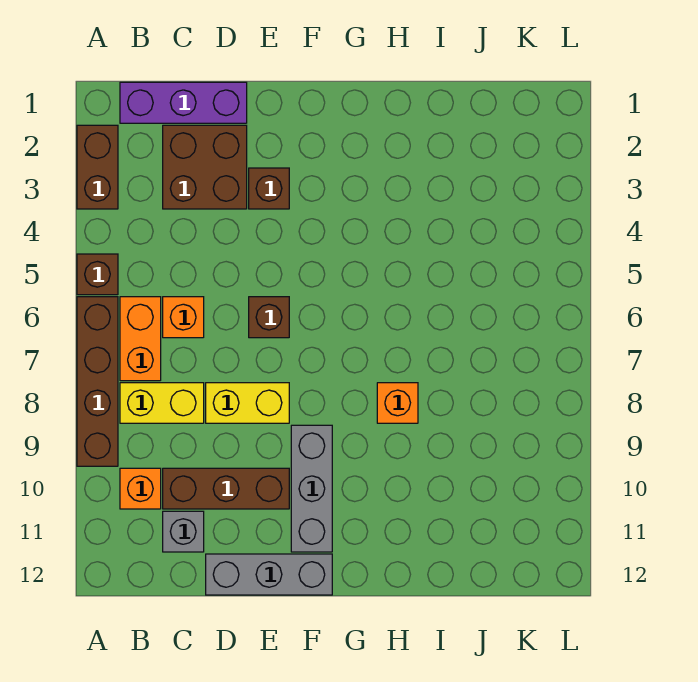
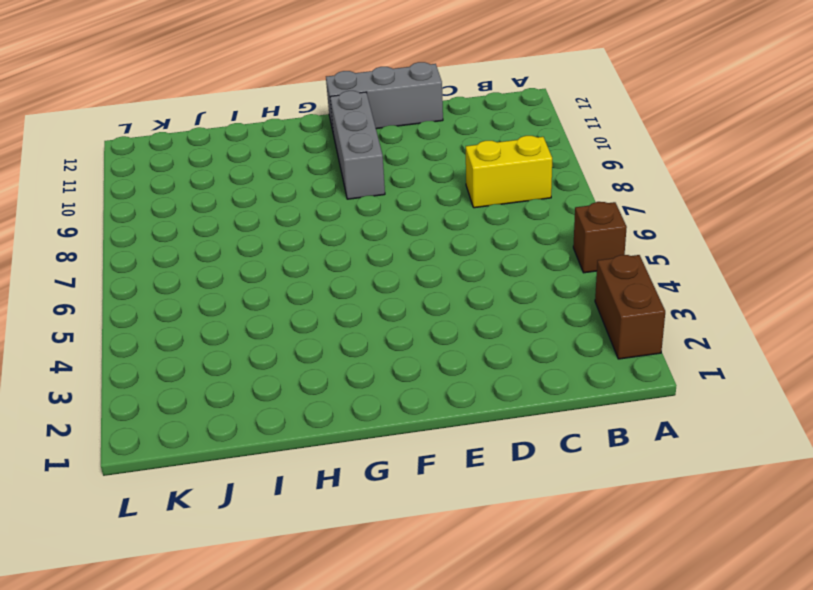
none -> brown brick A6:A9 level 1
none -> purple brick B1:D1 level 1
none -> orange brick B6:B7 level 1

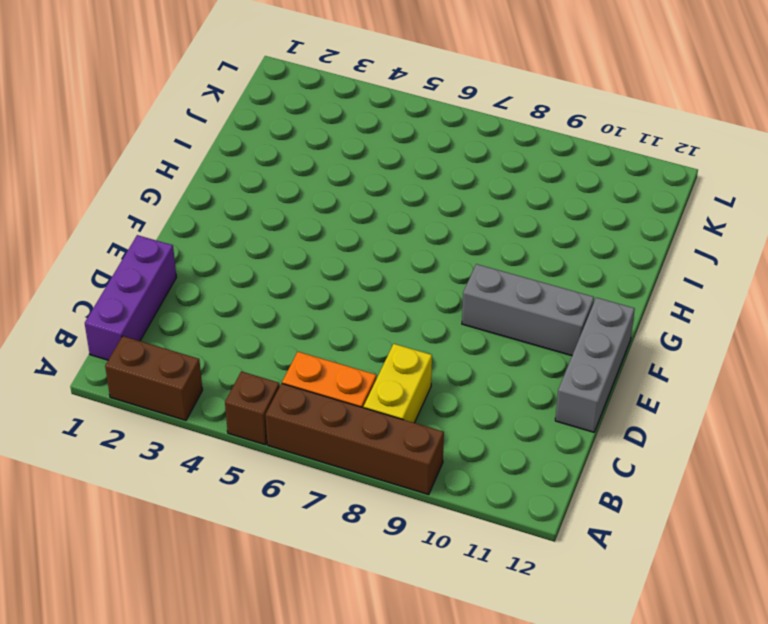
none -> orange brick B10 level 1
none -> brown brick C2:D3 level 1
none -> orange brick C6 level 1

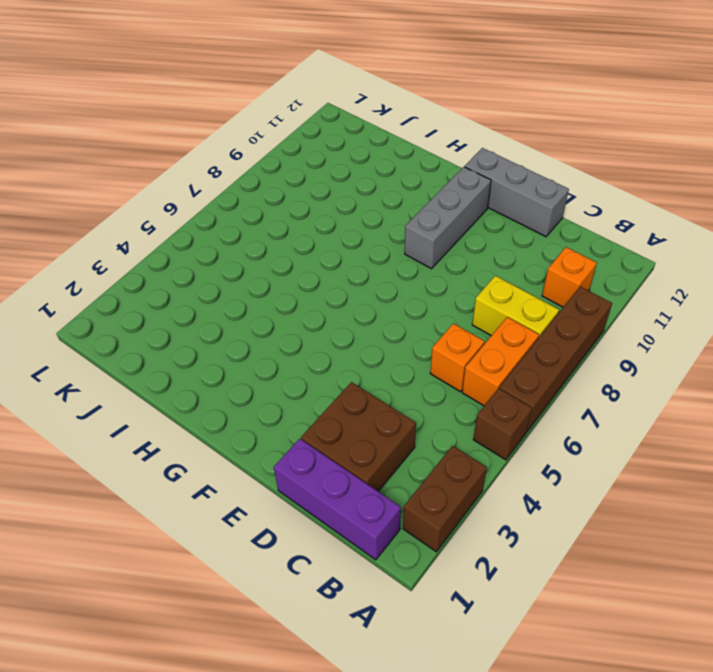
none -> brown brick C10:E10 level 1
none -> grey brick C11 level 1
none -> yellow brick D8:E8 level 1

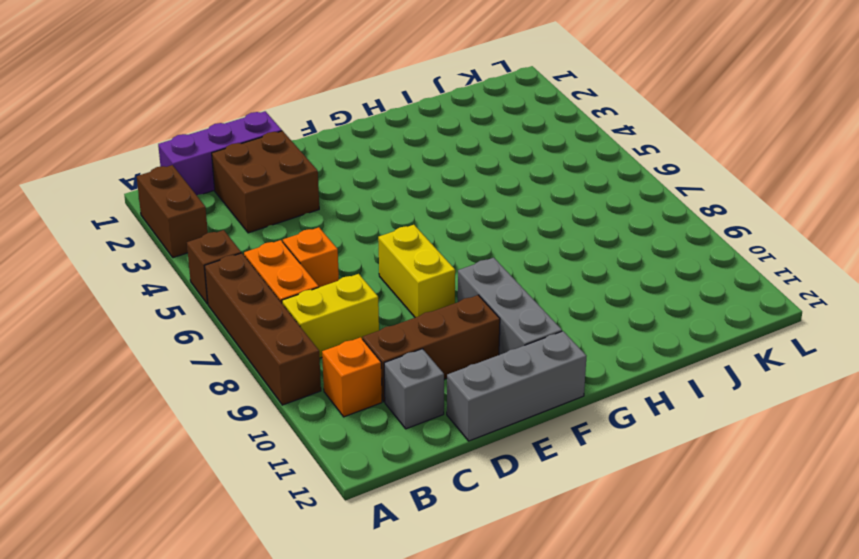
yellow brick E7:E8 level 1 -> yellow brick D8:E8 level 1
none -> brown brick E3 level 1
none -> brown brick E6 level 1
none -> orange brick H8 level 1

